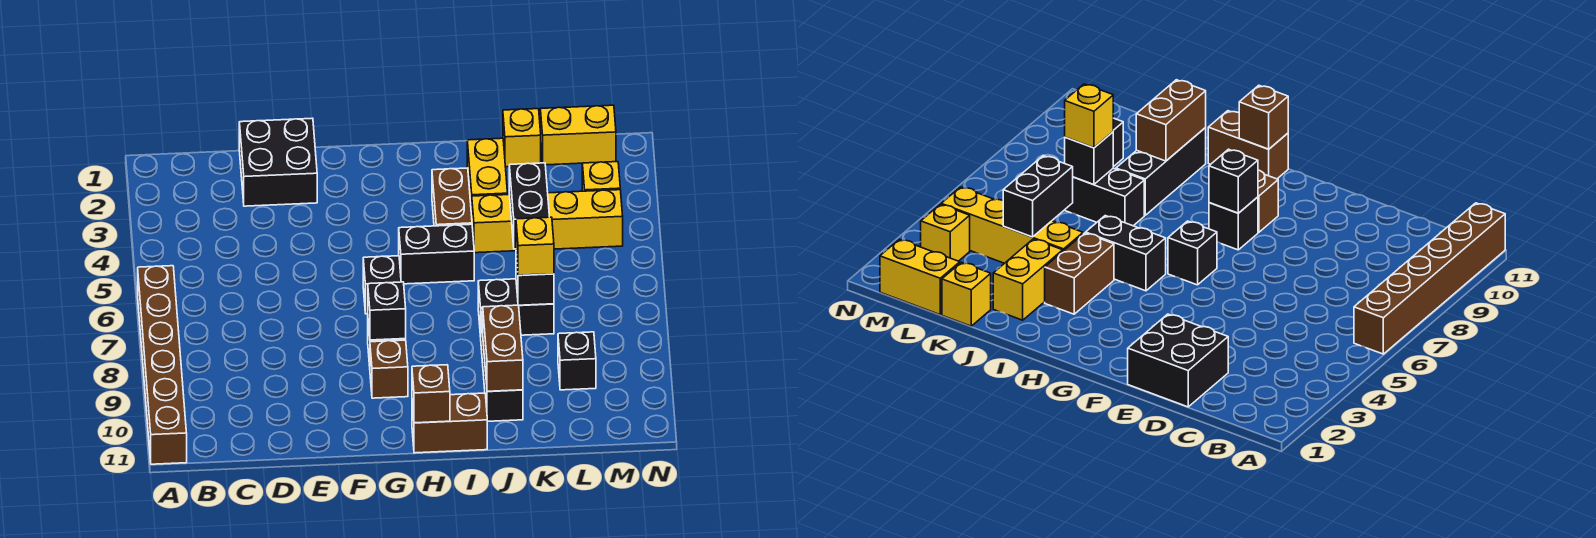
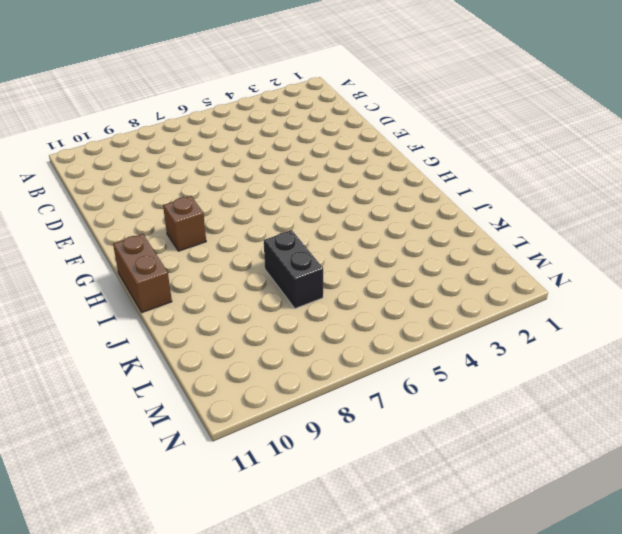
none -> brown brick A6:A11 level 1
none -> black brick D1:E2 level 1
none -> black brick G6 level 1

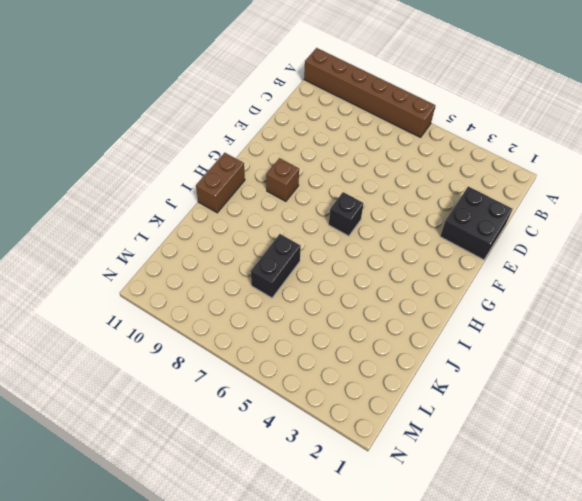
none -> black brick G8 level 1
none -> black brick H5:I5 level 1
none -> brown brick I3:I4 level 1

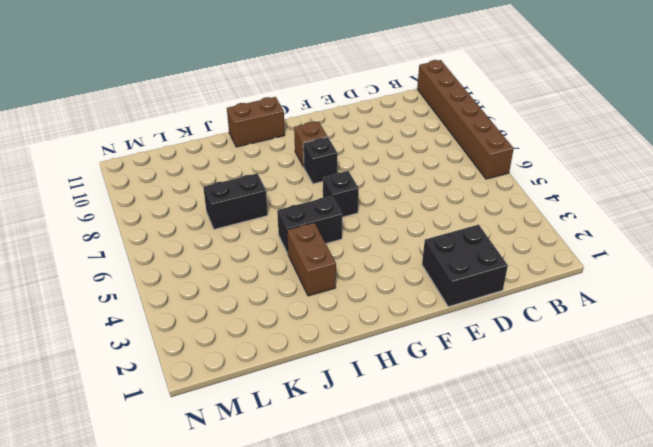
none -> yellow brick J2:J3 level 1
none -> yellow brick J4:M4 level 1
none -> black brick J8:J10 level 1

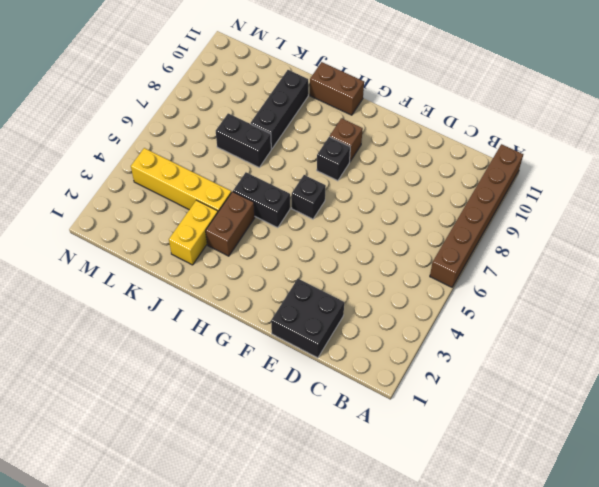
none -> yellow brick K1 level 1
none -> yellow brick L1:M1 level 1
none -> black brick L9 level 1

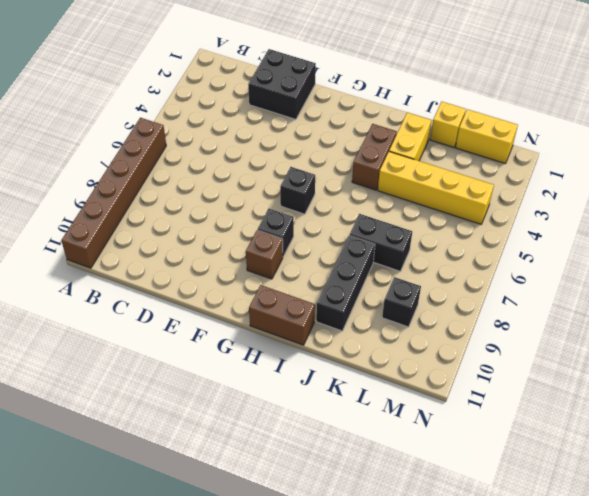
none -> black brick H5:I5 level 1
none -> yellow brick M3 level 1
none -> black brick G8 level 2

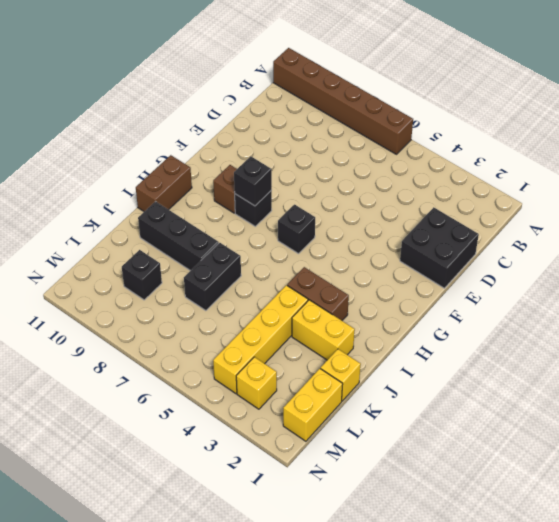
none -> black brick H5:I5 level 1
none -> brown brick H11 level 2
none -> brown brick J9:J10 level 2

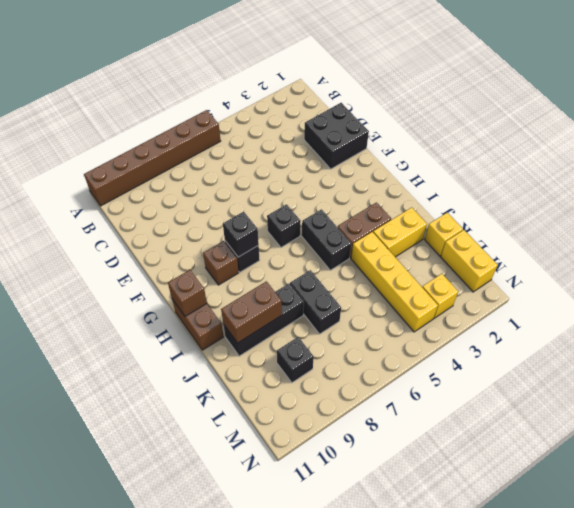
none -> black brick K4:K5 level 2
none -> black brick K7 level 2
none -> yellow brick K7 level 3

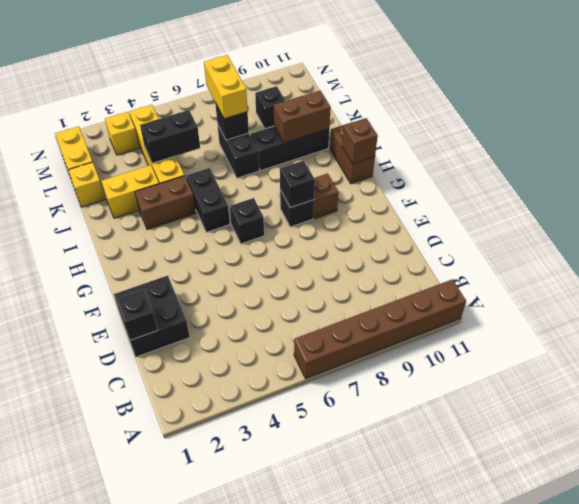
black brick D1 level 2 -> none
yellow brick K7:L7 level 3 -> yellow brick K7 level 3

